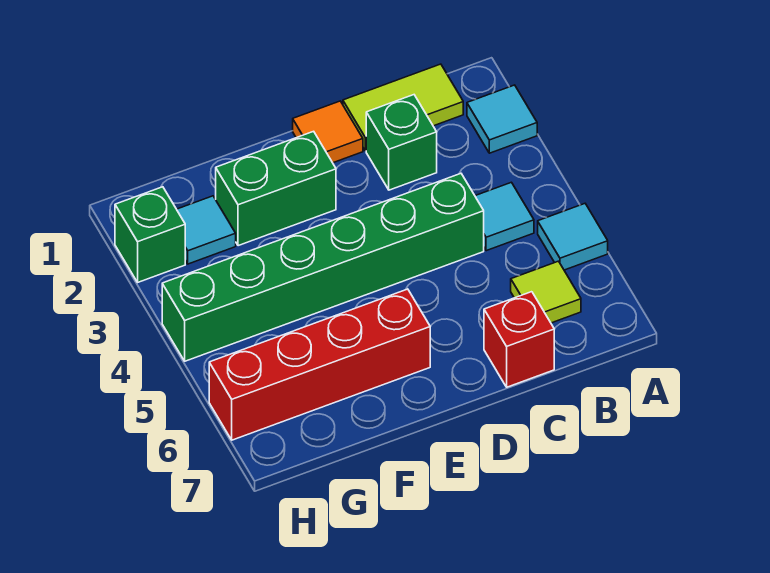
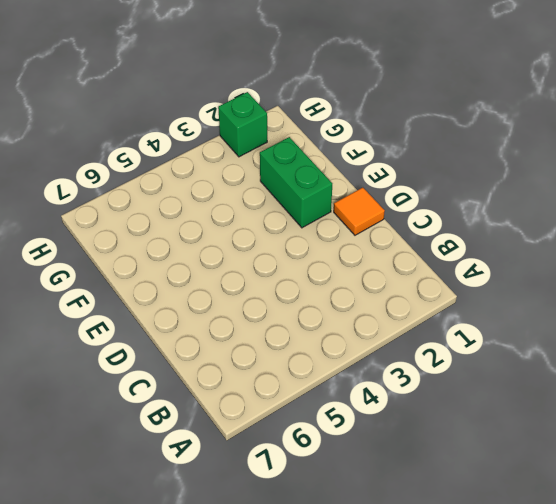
none -> cyan tile A2 level 1
none -> cyan tile A5 level 1
none -> lime tile B1:C1 level 1

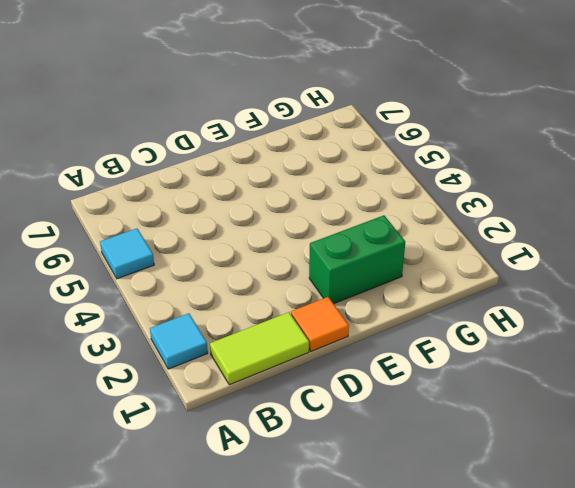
none -> cyan tile B4 level 1
none -> lime tile B6 level 1
none -> green brick C2 level 1

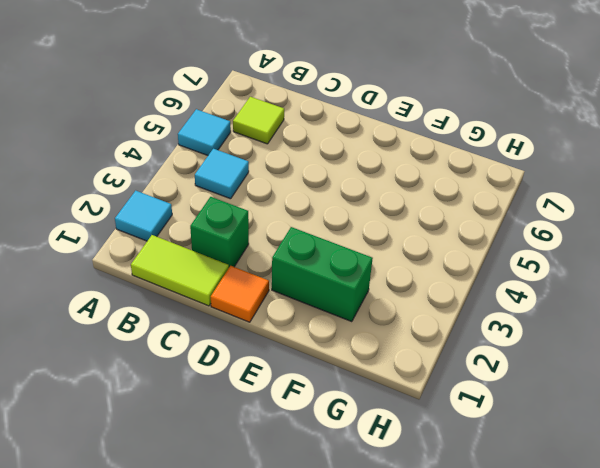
none -> green brick C4:H4 level 1
none -> red brick C7 level 1
none -> red brick E6:H6 level 1

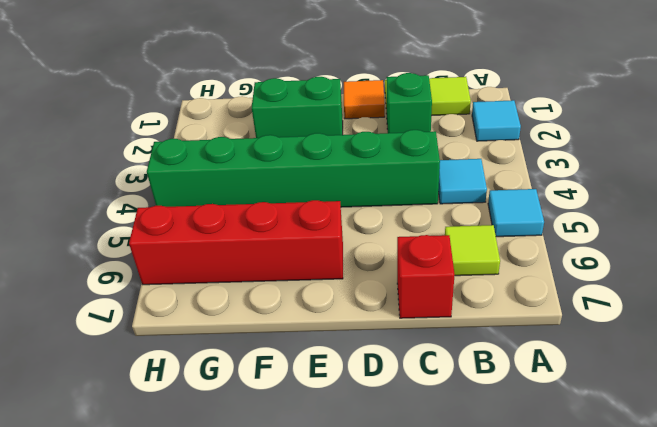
none -> cyan tile G2 level 1
none -> green brick H2 level 1

